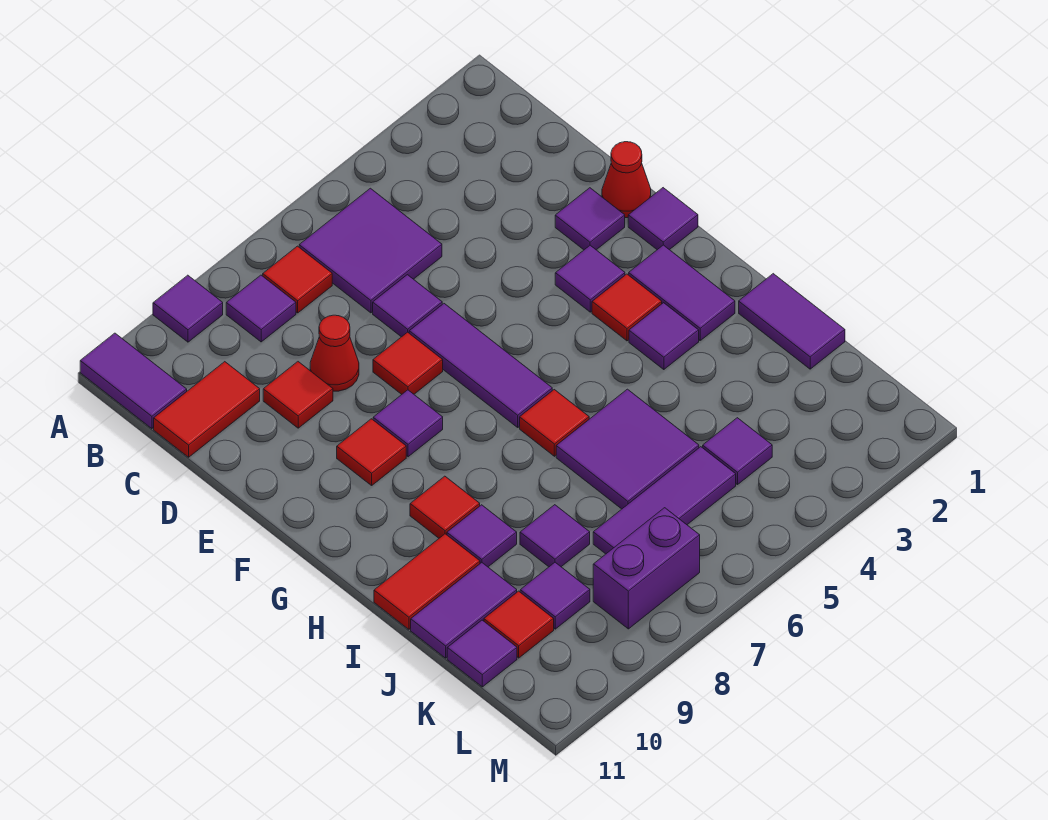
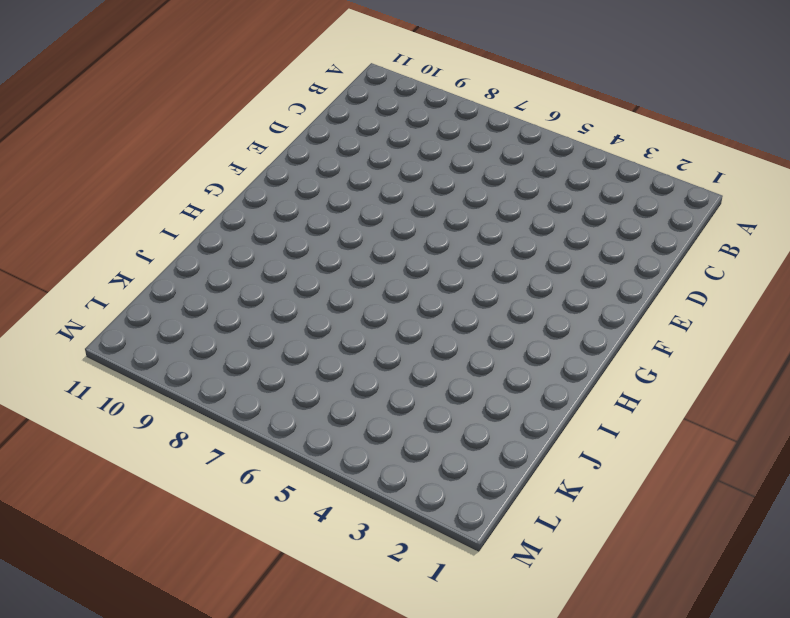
none -> purple tile A9 level 1
none -> purple tile A11:B11 level 1
none -> purple tile B5:C6 level 1
none -> red tile B7 level 1

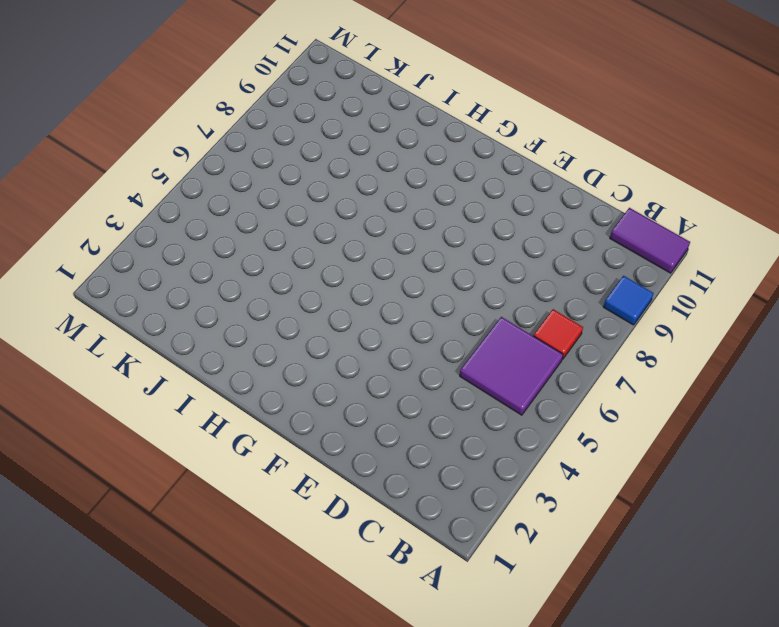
blue tile A9 level 1 -> purple tile A9 level 1
none -> purple tile B8 level 1
none -> red tile C10:C11 level 1
none -> purple tile D6 level 1
none -> red cone D8 level 1

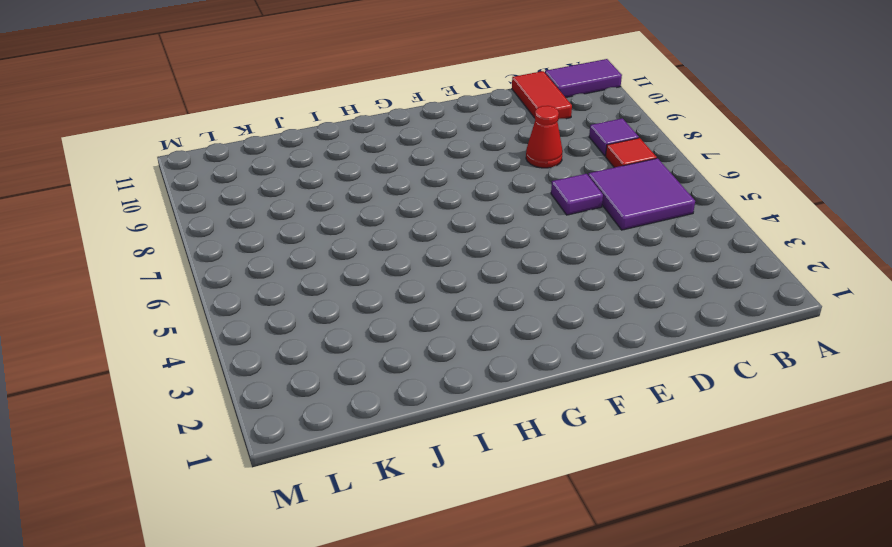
none -> purple tile A9 level 1
none -> red tile D9 level 1
none -> red cone E1 level 1
none -> purple tile E2 level 1

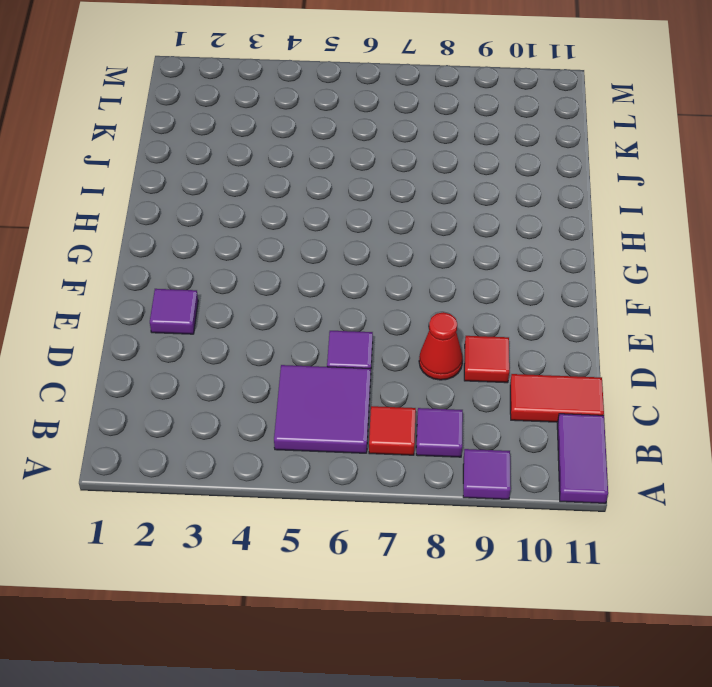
none -> red cone E1 level 1
none -> purple tile E6:G6 level 1
none -> red tile E7 level 1
none -> purple tile F1 level 1

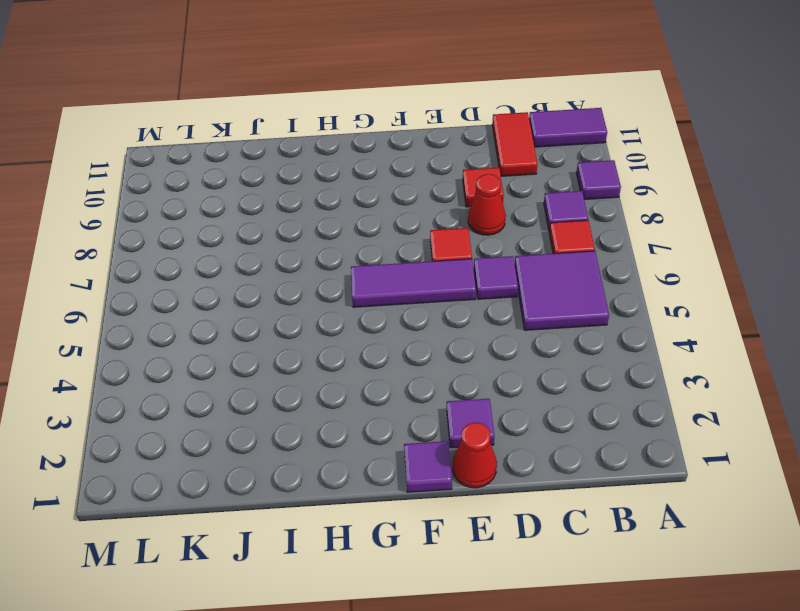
none -> purple tile F3 level 1
none -> purple tile F8 level 1
none -> red tile F9 level 1
none -> purple tile G2:H2 level 1

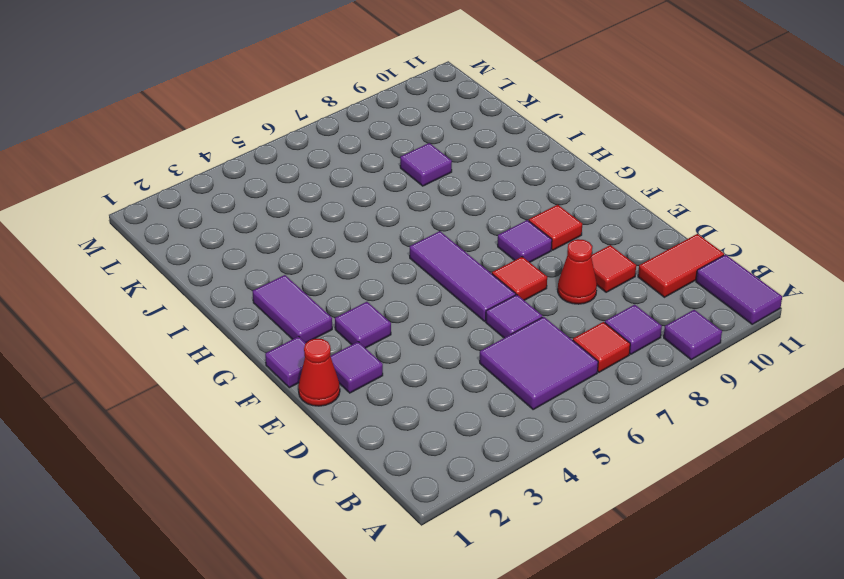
none -> red tile G3 level 1
none -> purple tile H3 level 1
none -> red tile H6 level 1
none -> red tile H9 level 1

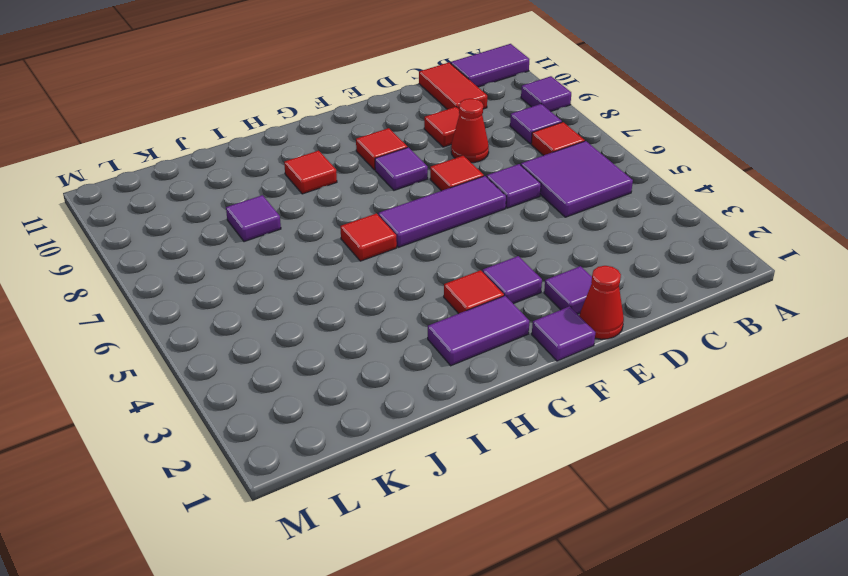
none -> purple tile H3 level 1
none -> purple tile I1:J1 level 1
none -> purple tile I5:J6 level 1
none -> purple tile I9 level 1

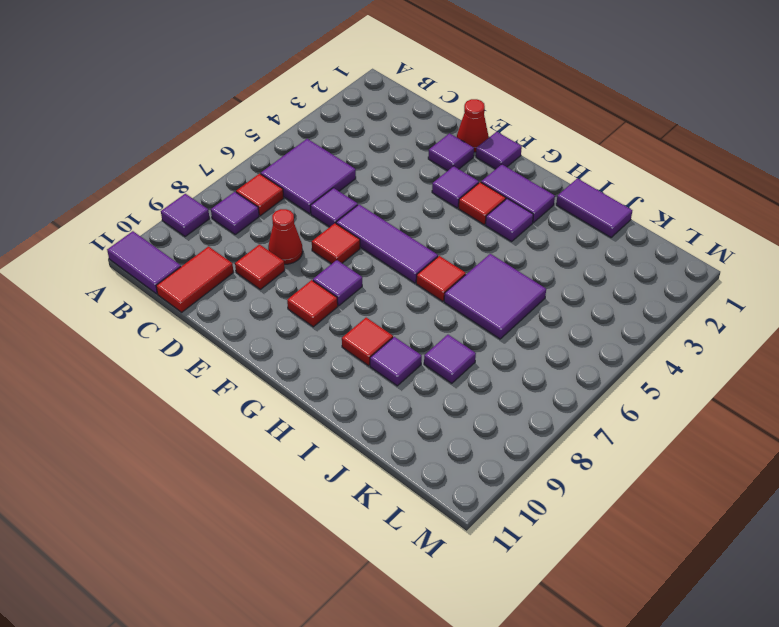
none -> red tile I10:I11 level 1
none -> purple tile J10:J11 level 1
none -> purple tile K4 level 1
none -> purple tile K5:K7 level 1

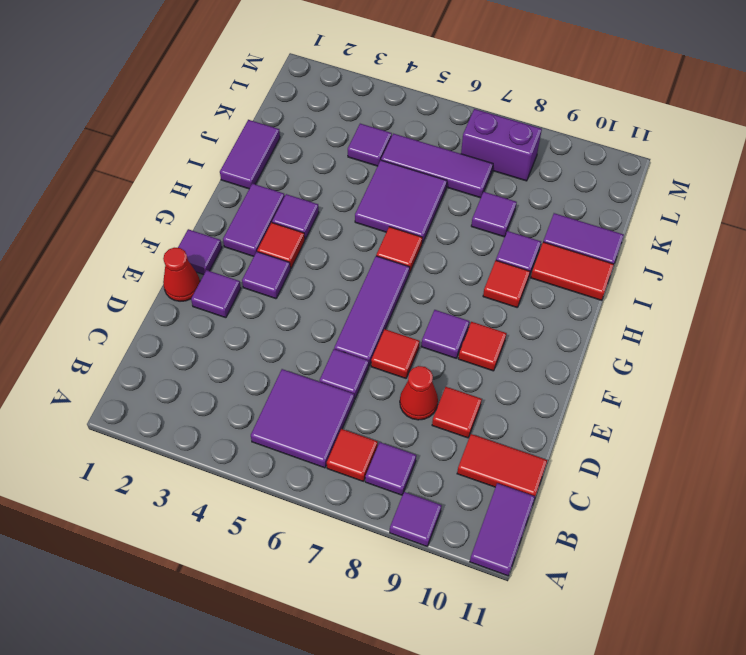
none -> purple tile K9 level 1
none -> red tile K10 level 1
none -> purple tile K11 level 1

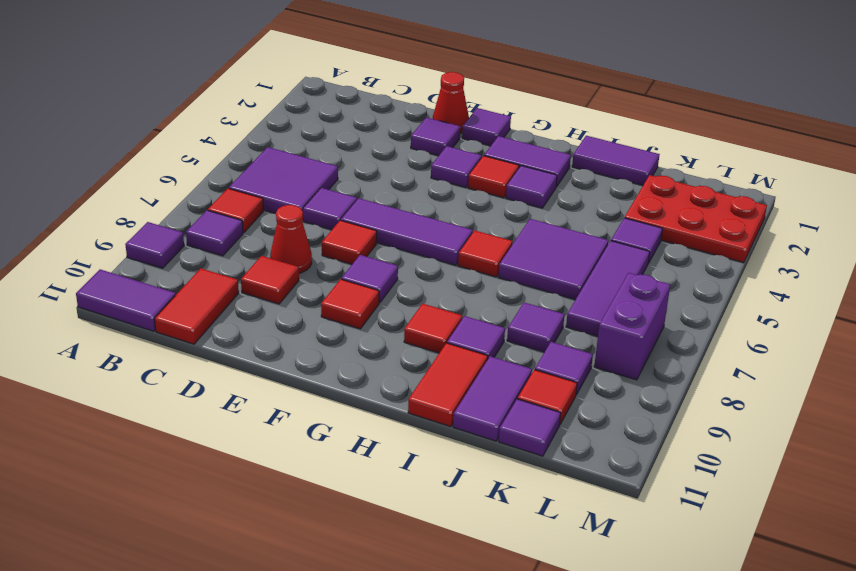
red plate K2:M3 level 1 -> none

